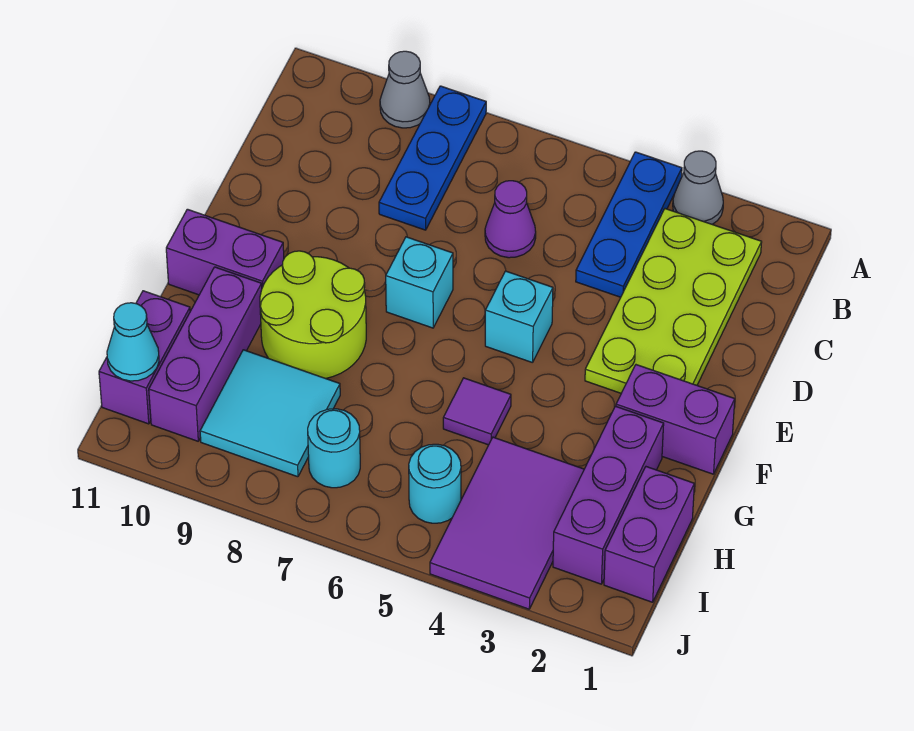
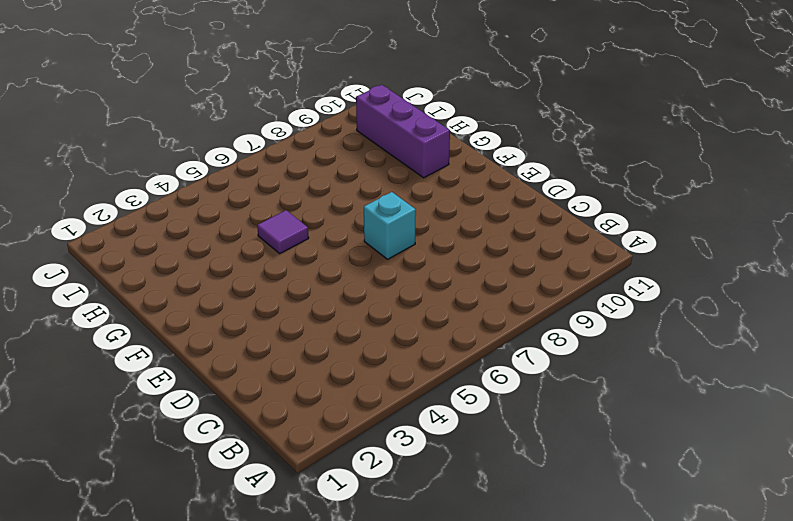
none -> grey cone A3 level 1
none -> blue plate A4:C4 level 1
none -> blue plate A8:C8 level 1

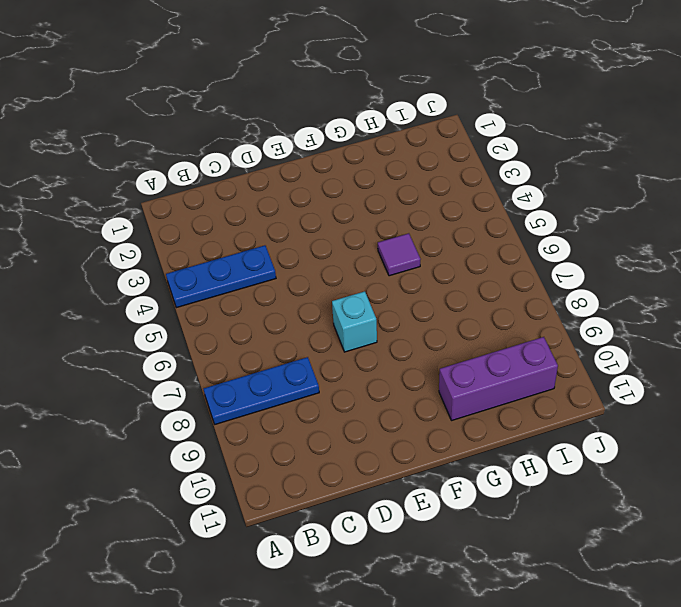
none -> grey cone A3 level 1
none -> grey cone A9 level 1
none -> lime plate B2:E3 level 1

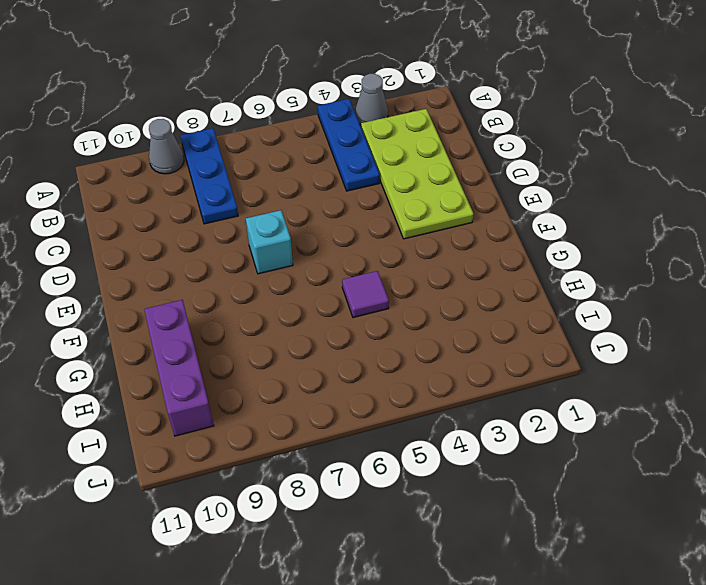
none -> purple cone C6 level 1
none -> cyan brick E5 level 1
none -> purple brick F1:F2 level 1

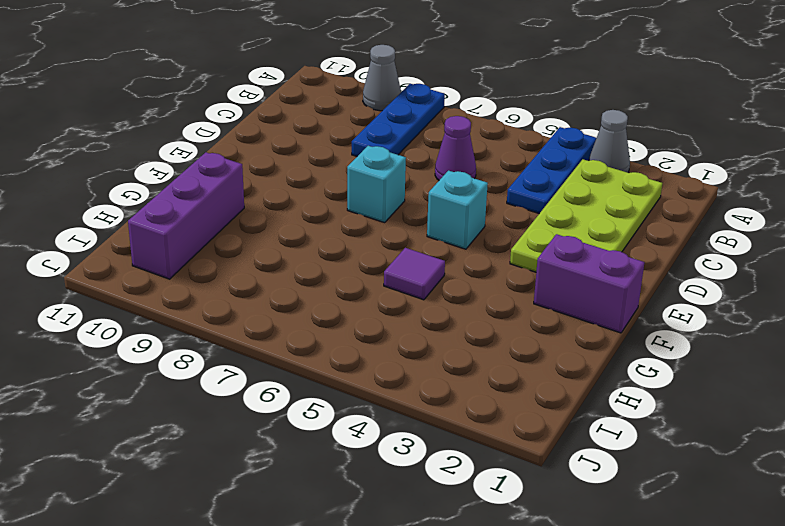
none -> lime round brick F8:G9 level 1
none -> purple brick F10:F11 level 1
none -> purple brick G2:I2 level 1

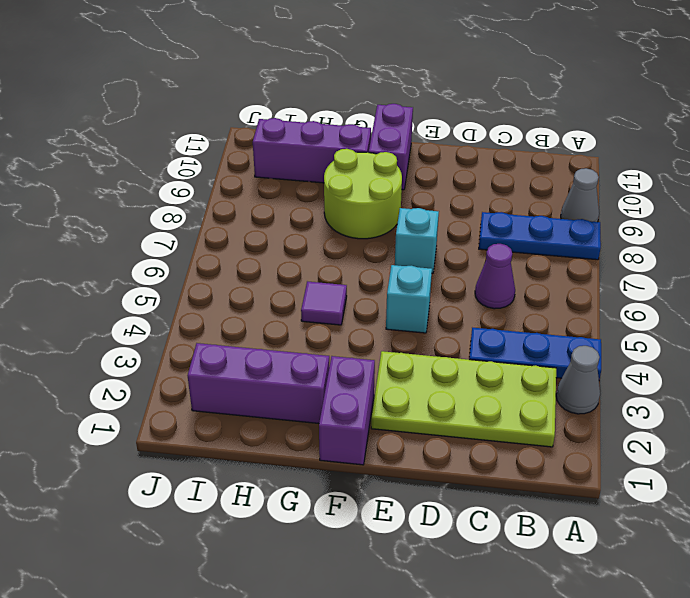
none -> purple brick H1:I1 level 1
none -> purple tile H3:J4 level 1
none -> cyan tile H8:I9 level 1

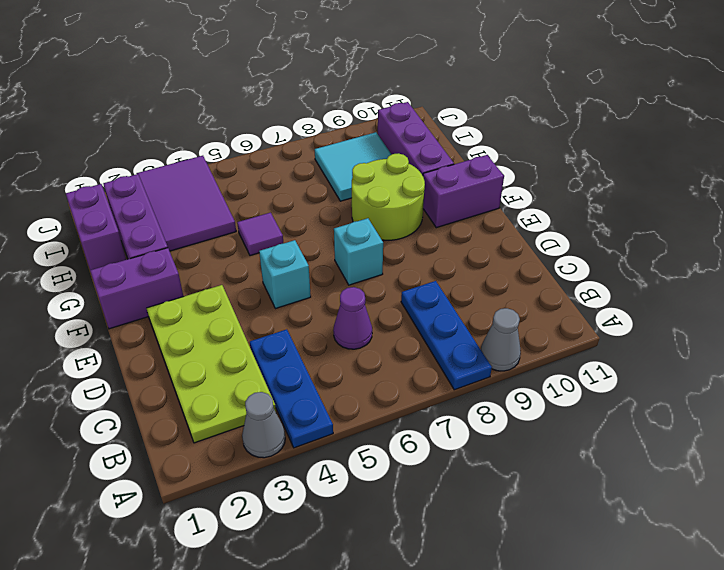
none -> purple brick H11:I11 level 1
none -> cyan round brick I5 level 1
none -> cyan round brick I7 level 1

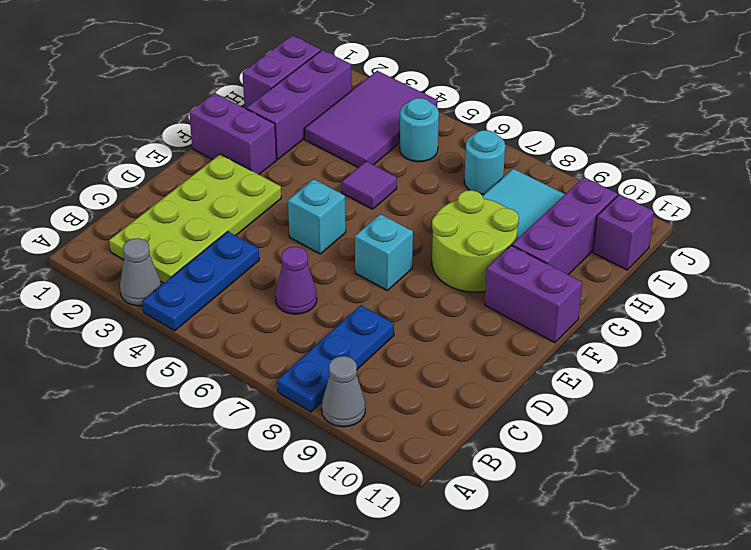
purple brick I11 level 1 -> purple brick H11:I11 level 1
none -> cyan cone I11 level 2

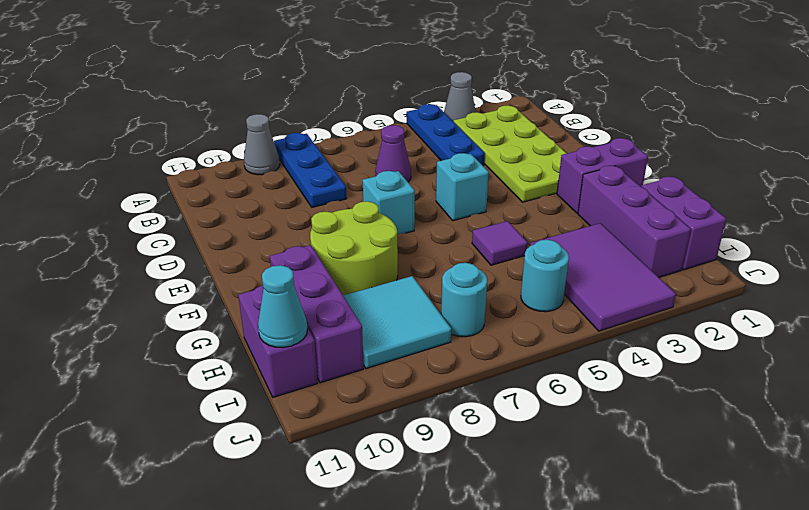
none -> purple brick F10:F11 level 1

